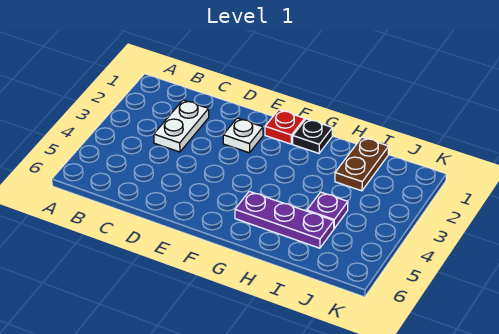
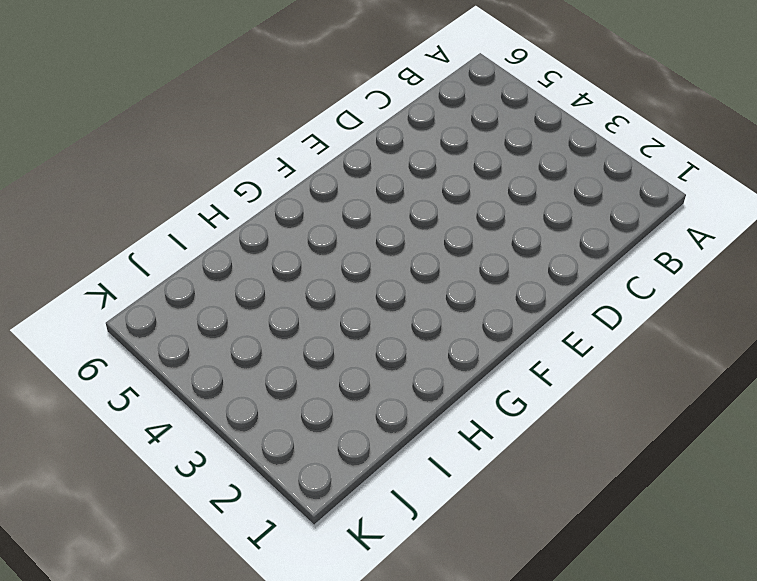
none -> white plate C2:C3 level 1
none -> white plate E2 level 1

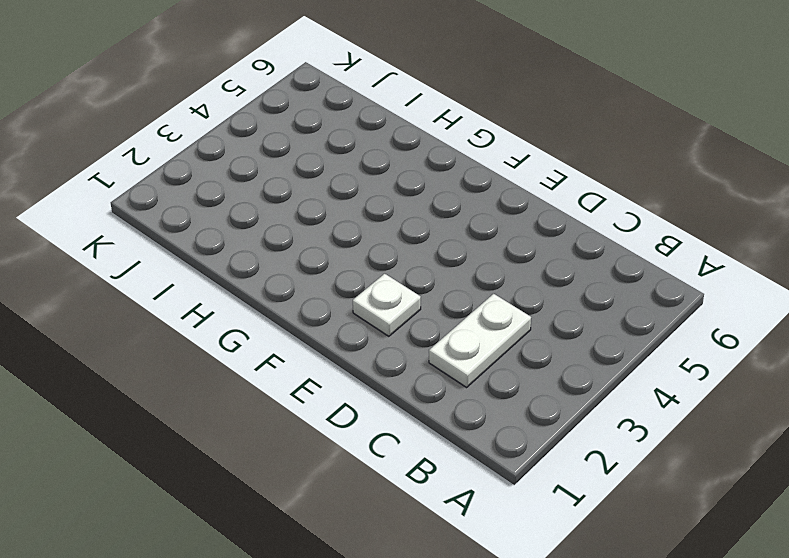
none -> red plate F1 level 1
none -> black plate G1 level 1

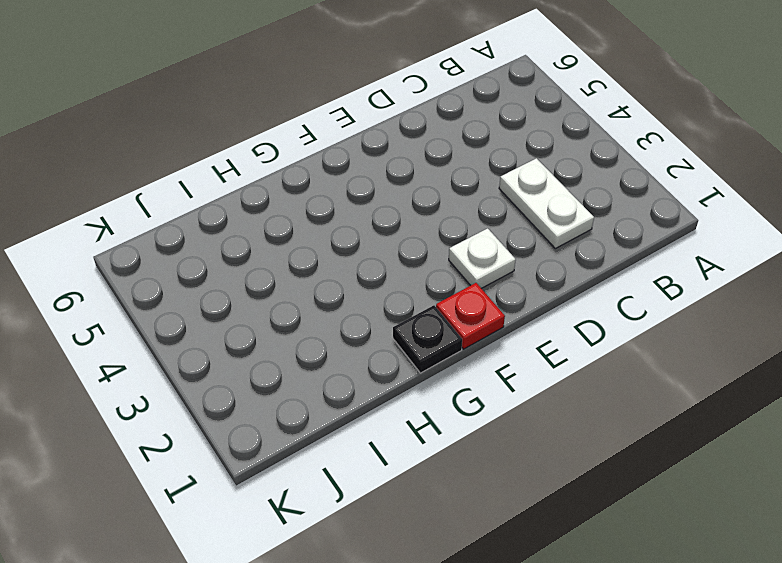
none -> purple plate G5:I5 level 1
none -> brown plate I1:I2 level 1

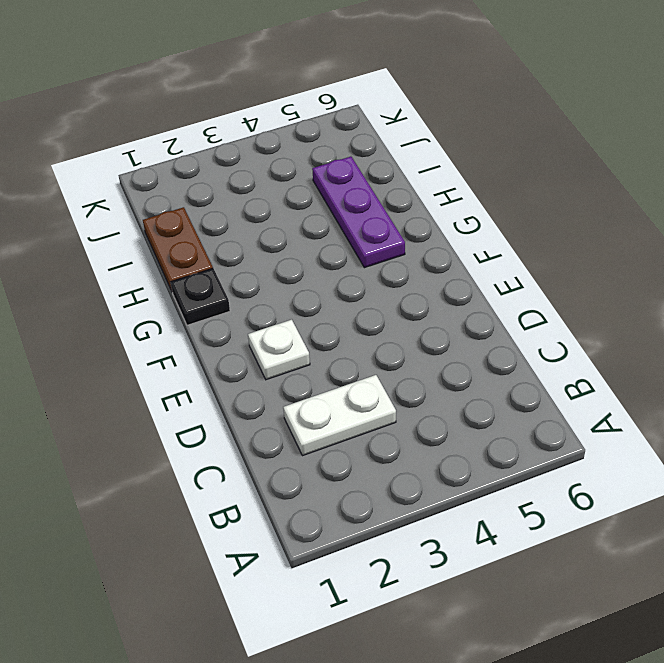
brown plate H1:I1 level 1 -> brown plate I1:I2 level 1
none -> red plate F1 level 1
none -> purple plate I4 level 1

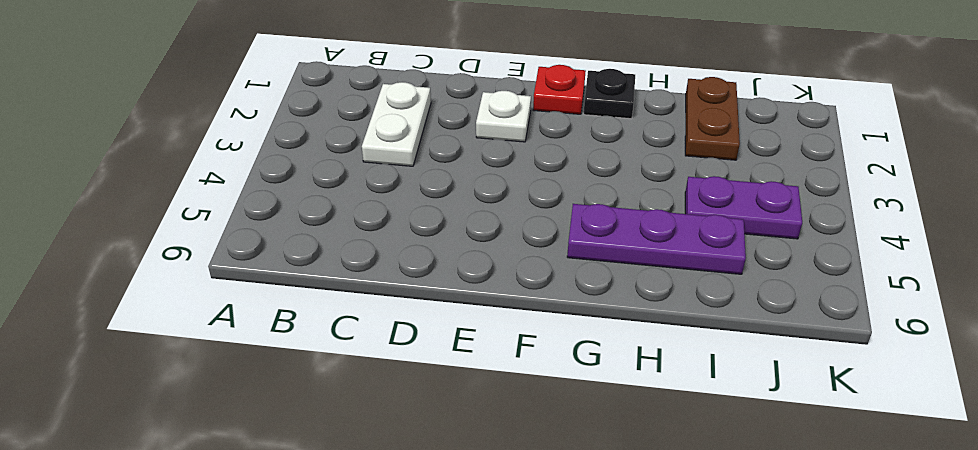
purple plate I4:J4 level 1 -> purple plate I4 level 1

